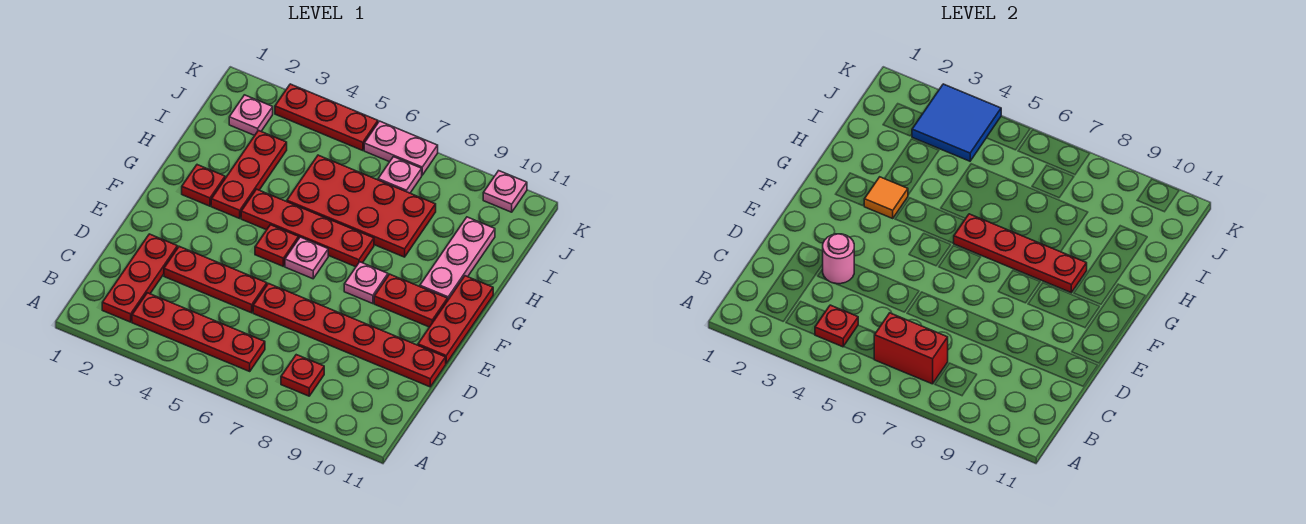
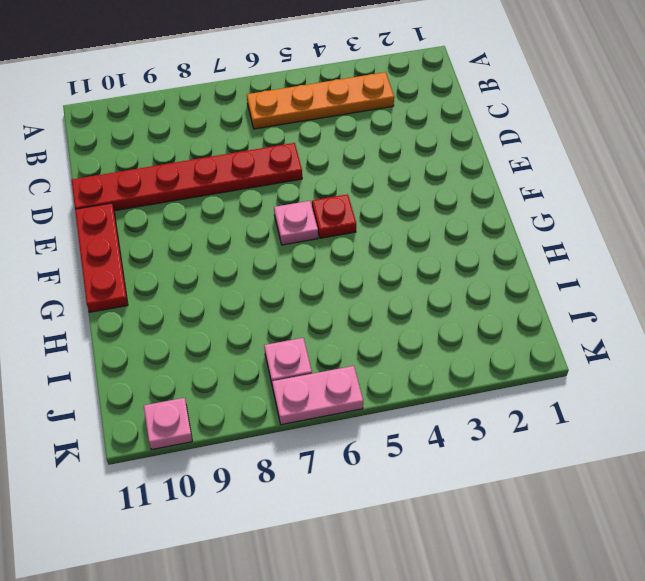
orange plate B3:B6 level 1 -> red plate B3:B6 level 1
none -> red plate B2:D2 level 1
none -> red plate B8 level 1
none -> red plate D3:D5 level 1

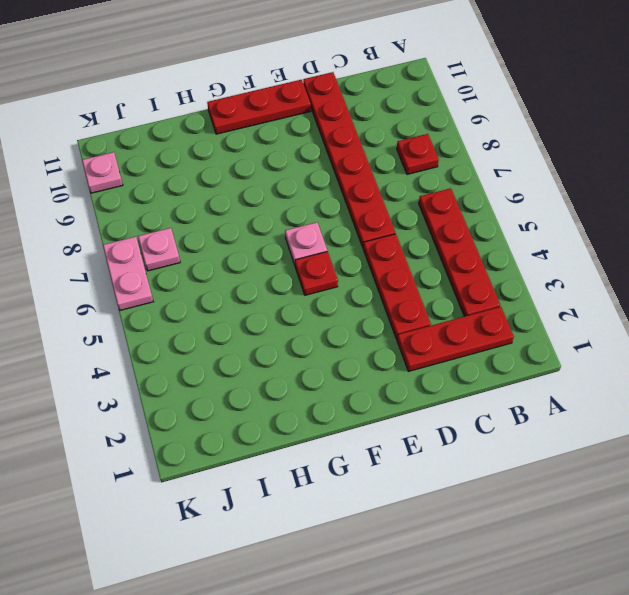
none -> pink plate F8 level 1
none -> red plate F9:F10 level 1
none -> red plate G2 level 1

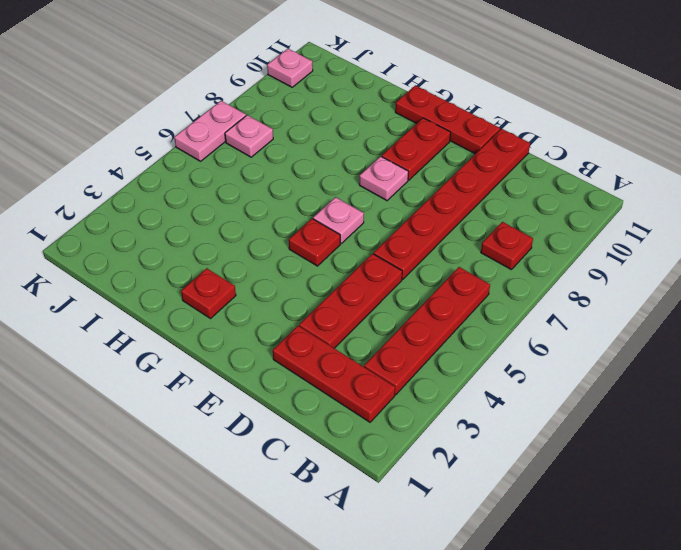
none -> red plate G3:I3 level 1
none -> red plate G4:G7 level 1
none -> pink plate G10:I10 level 1

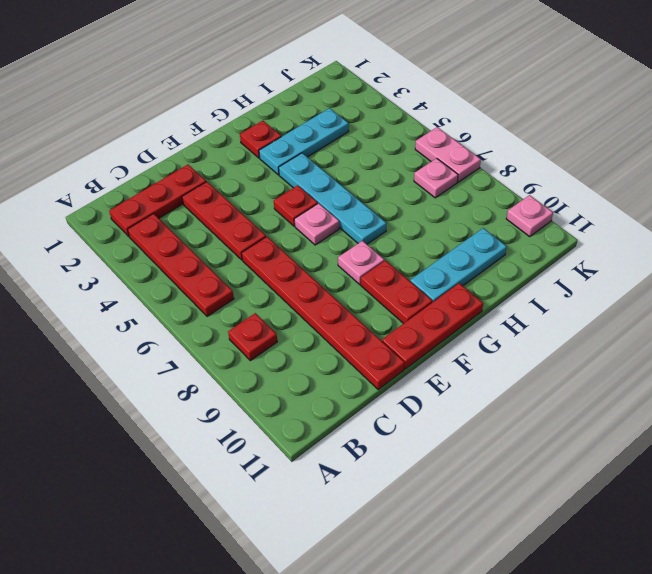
cyan plate G3:I3 level 1 -> red plate G3:I3 level 1
cyan plate G4:G7 level 1 -> red plate G4:G7 level 1
cyan plate G10:I10 level 1 -> pink plate G10:I10 level 1
none -> red plate H5:I8 level 1
none -> pink plate J2 level 1
none -> red plate K3:K5 level 1

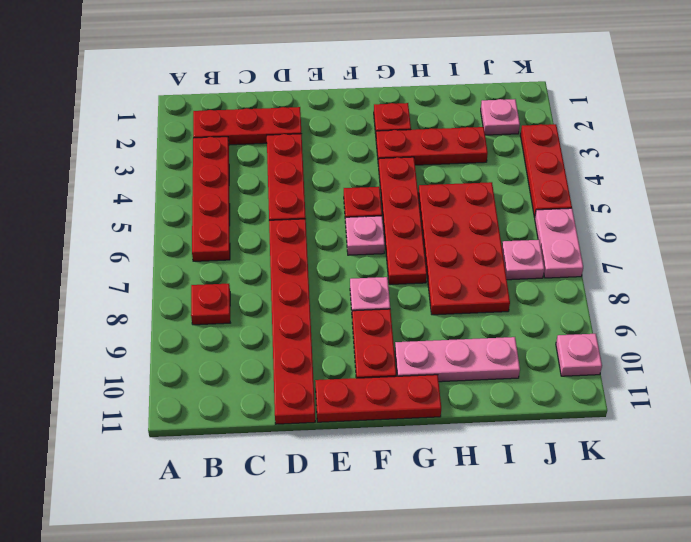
none -> red plate B4 level 2
none -> red brick B6:B7 level 2
none -> pink round brick D3 level 2

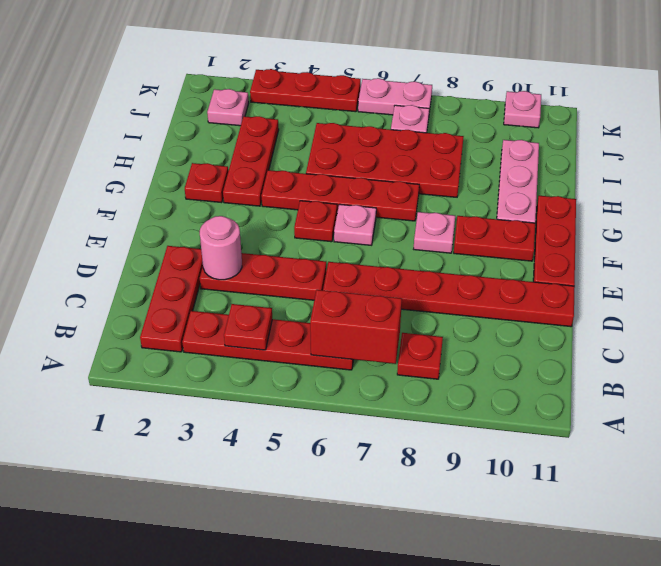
none -> orange tile G3 level 2
none -> red plate G6:G9 level 2
none -> blue tile J3:K4 level 2

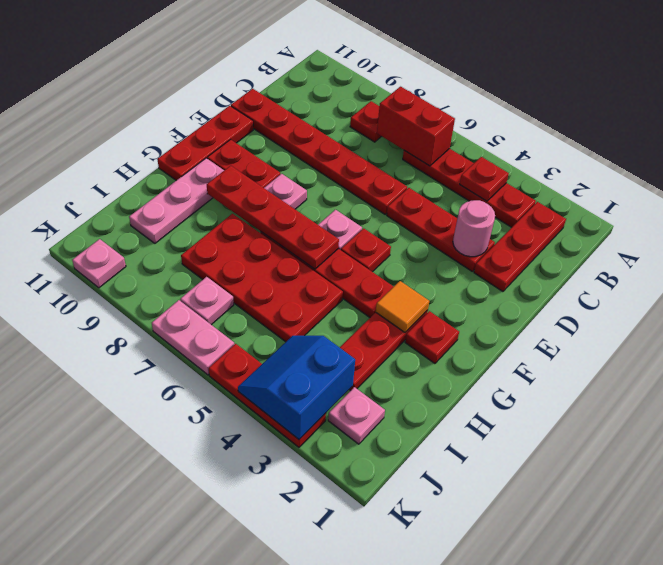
blue slope J3:K4 level 2 top 3 -> blue tile J3:K4 level 2

